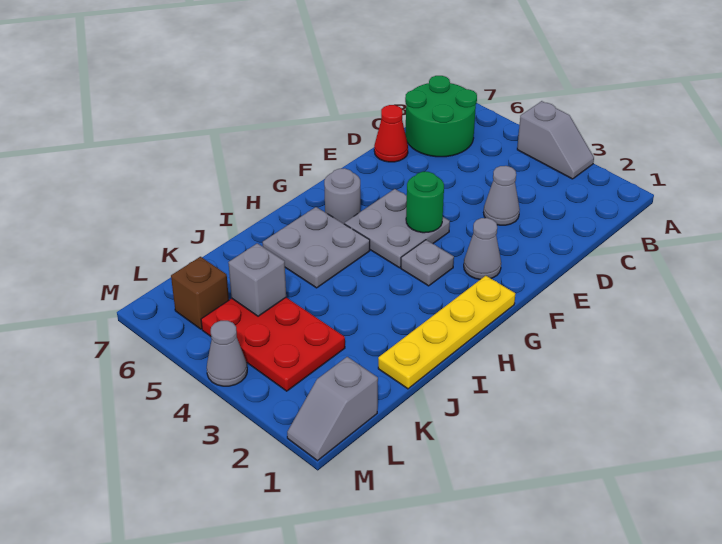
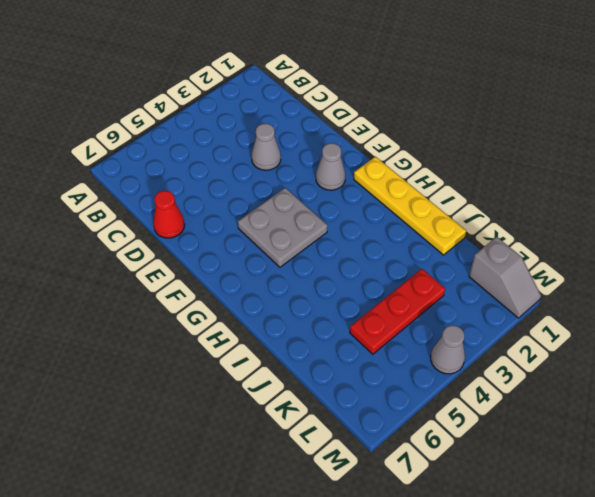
red plate K3:K5 level 1 -> red plate K3:L5 level 1
none -> grey slope A3:A4 level 1 top 4
none -> green round brick B6:C7 level 1
none -> grey plate G3 level 1

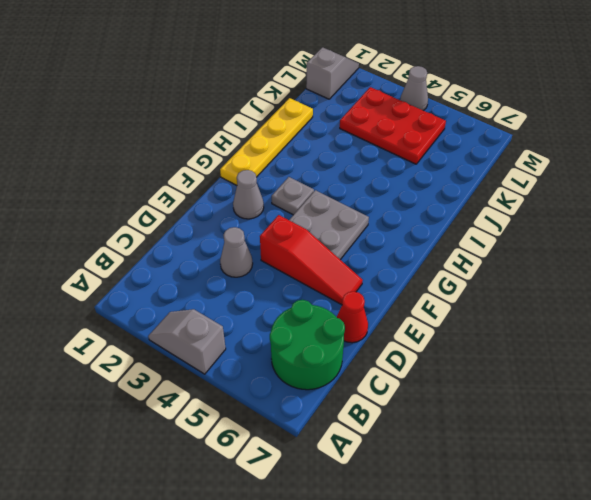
red slope E4:E6 level 1 top 4 -> none
none -> grey round brick G6 level 1
none -> grey plate H5:I6 level 1
none -> brown brick L6 level 1

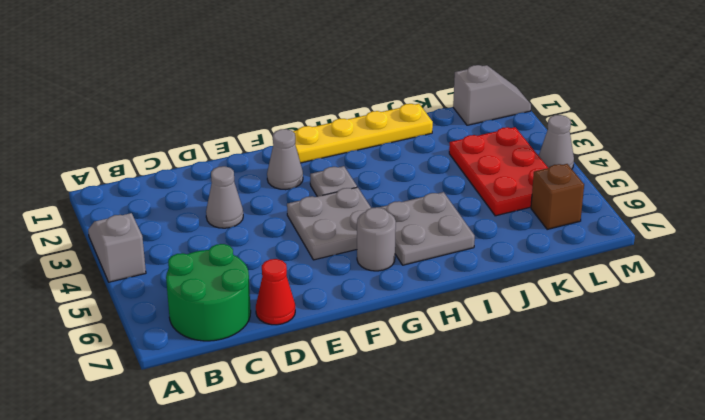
none -> green round brick F4 level 2
none -> grey brick K5 level 2

